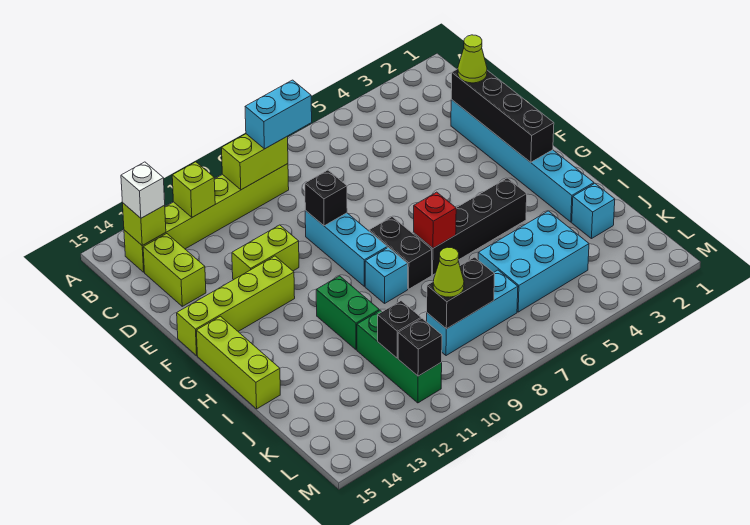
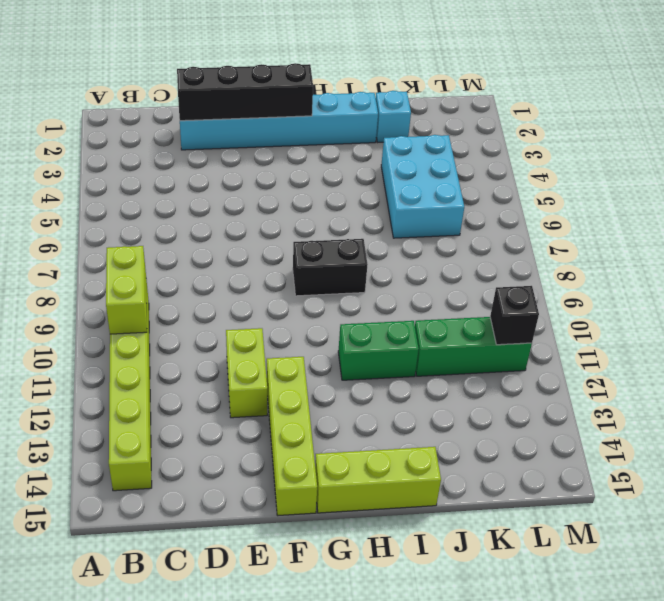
none -> lime brick C14:D14 level 1
none -> cyan brick E9:G9 level 1
none -> black brick H4:H7 level 1

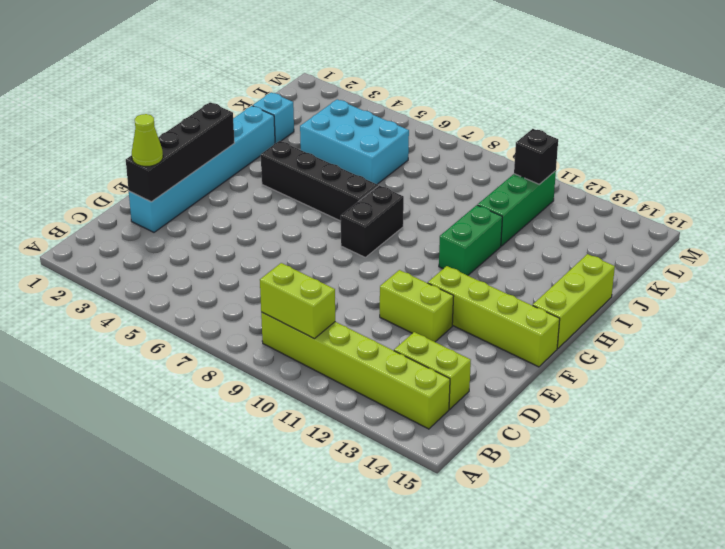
lime brick C13:C14 level 1 -> lime brick C14:D14 level 1
none -> cyan brick E9:G9 level 1
none -> cyan brick H9 level 1
none -> cyan brick K7:K9 level 1

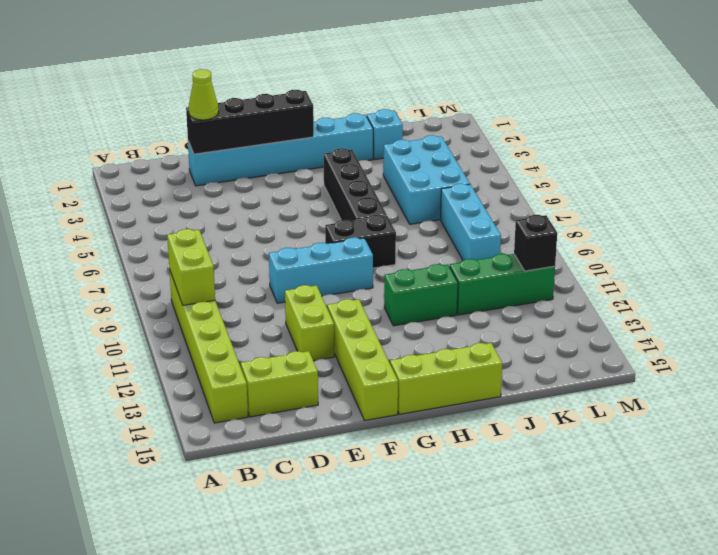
none -> cyan brick H9 level 1
none -> lime brick B12 level 2
none -> lime brick B14 level 2

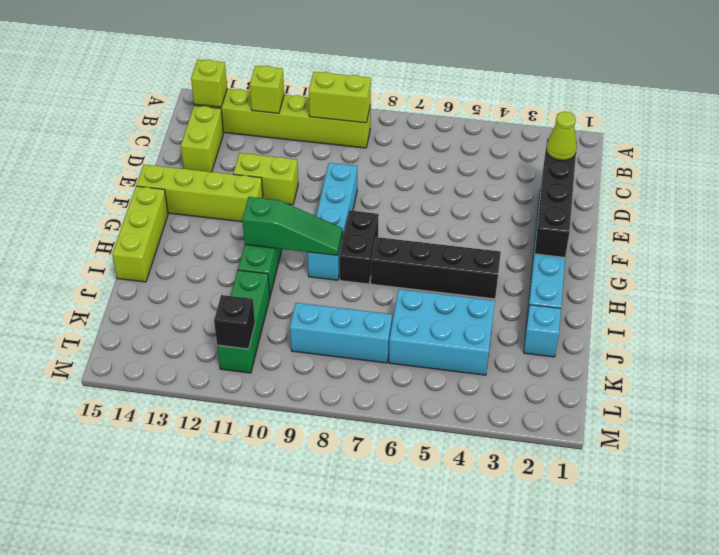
green slope H9:H11 level 2 top 11 -> none
none -> black brick E9 level 2
none -> red brick H7 level 2
none -> black brick K8:K9 level 2

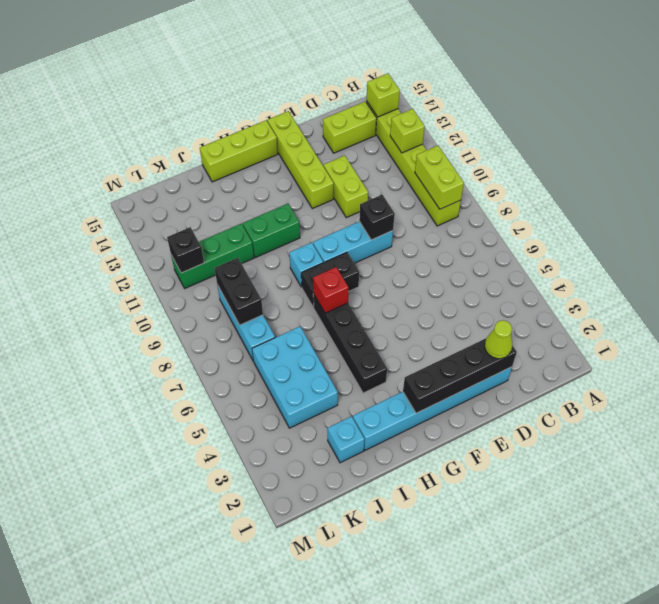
none -> black brick K11 level 2
none -> cyan brick B8:B9 level 3
none -> white brick B14 level 3

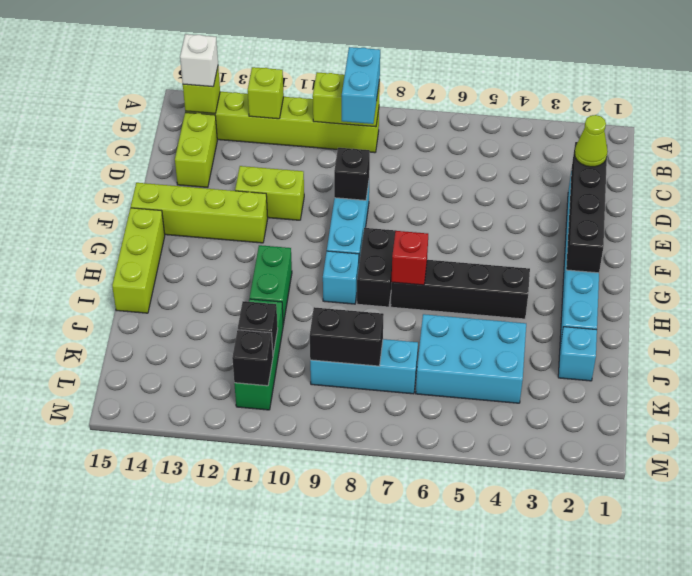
cyan brick B9:C9 level 3 -> cyan brick B8:B9 level 3
none -> lime cone K9 level 3

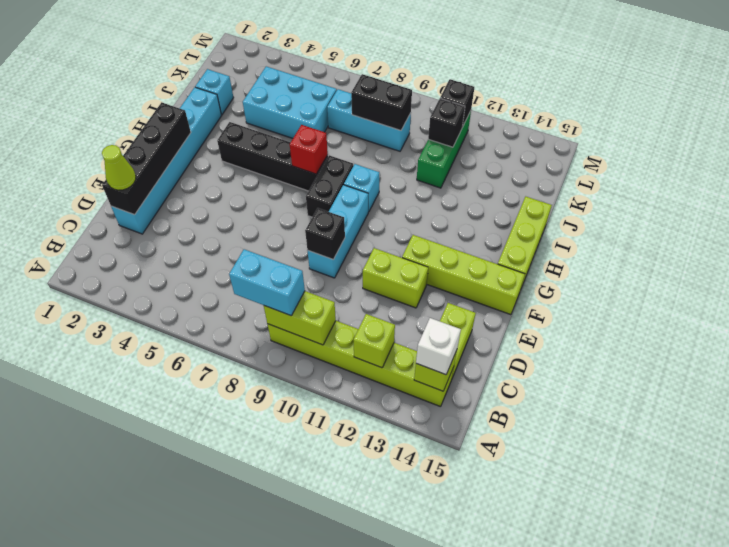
none -> green brick H11:I11 level 1
none -> lime cone K9 level 3

